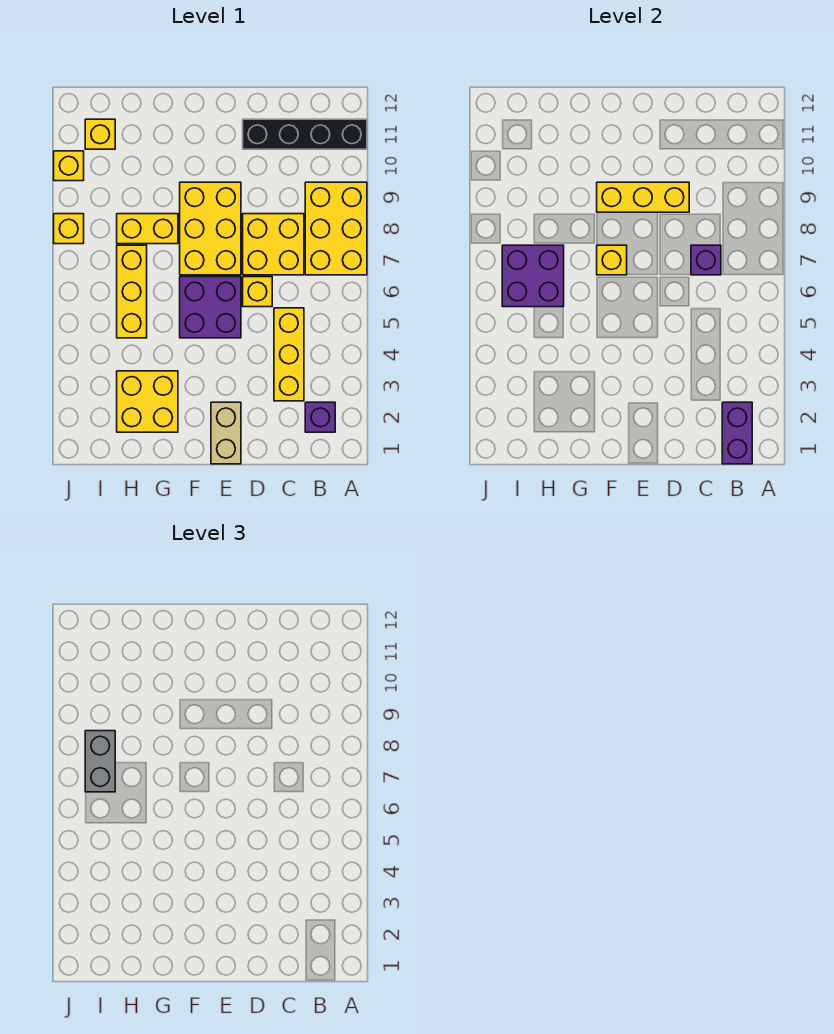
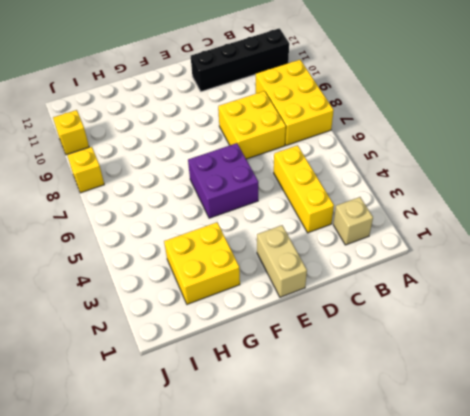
tan brick B2 level 1 -> purple brick B2 level 1
none -> yellow brick D6 level 1
none -> yellow brick E7:F9 level 1
none -> yellow brick G8:H8 level 1

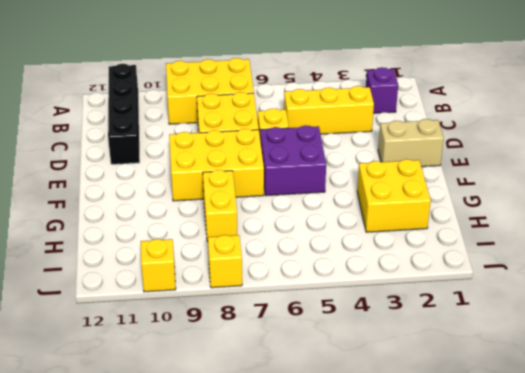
none -> yellow brick H5:H7 level 1
none -> yellow brick I11 level 1
none -> purple brick B1:B2 level 2

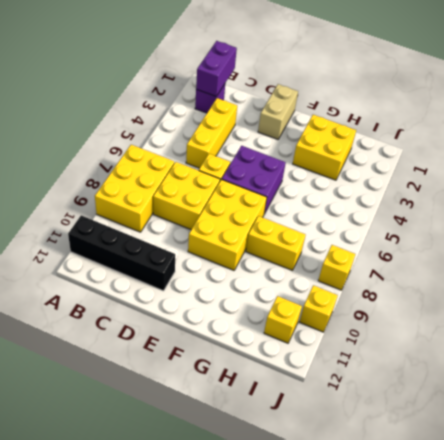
none -> yellow brick H5:H7 level 1
none -> purple brick C7 level 2
none -> yellow brick D9:F9 level 2

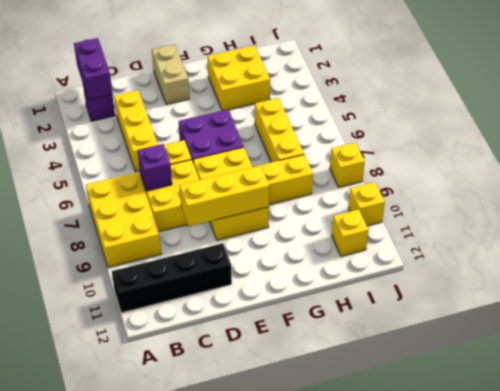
none -> yellow brick F7 level 2
none -> purple brick H6:I7 level 2
none -> grey brick I7:I8 level 3

